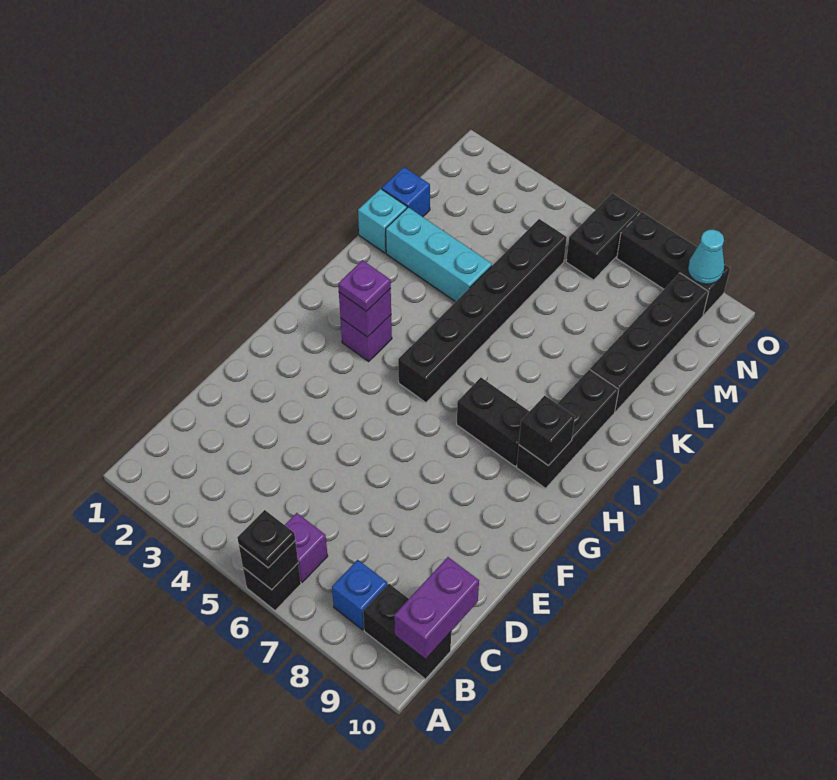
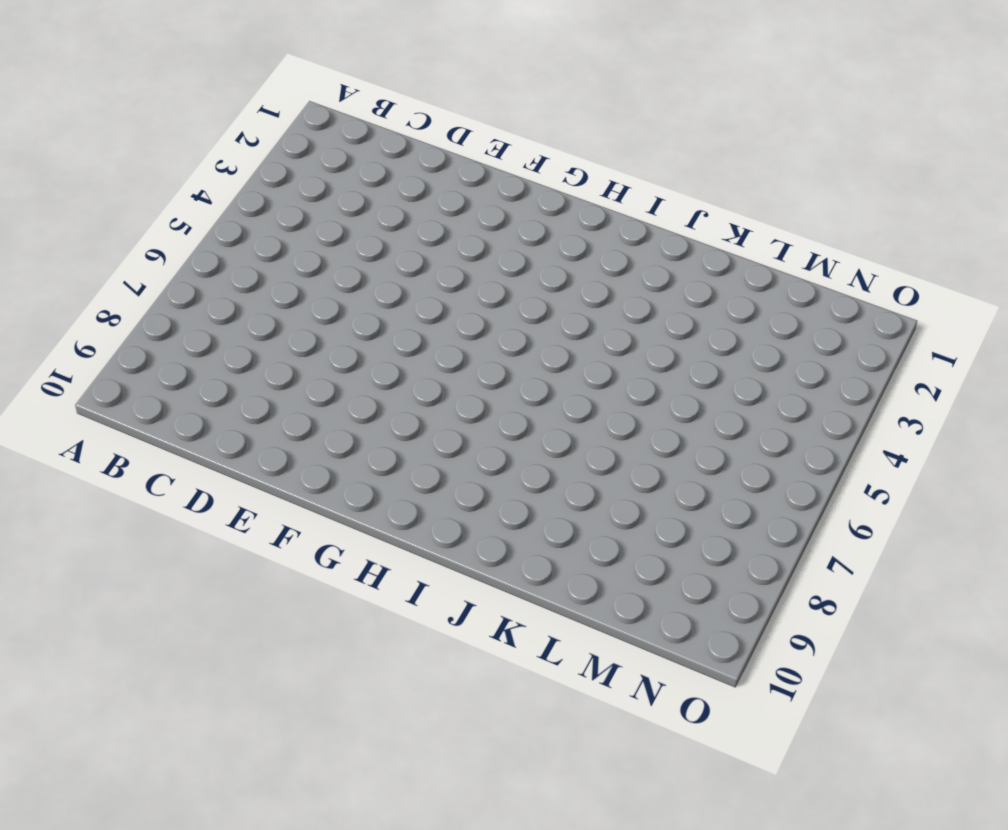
none -> black brick A6 level 1
none -> purple brick B6 level 1
none -> blue brick B8 level 1

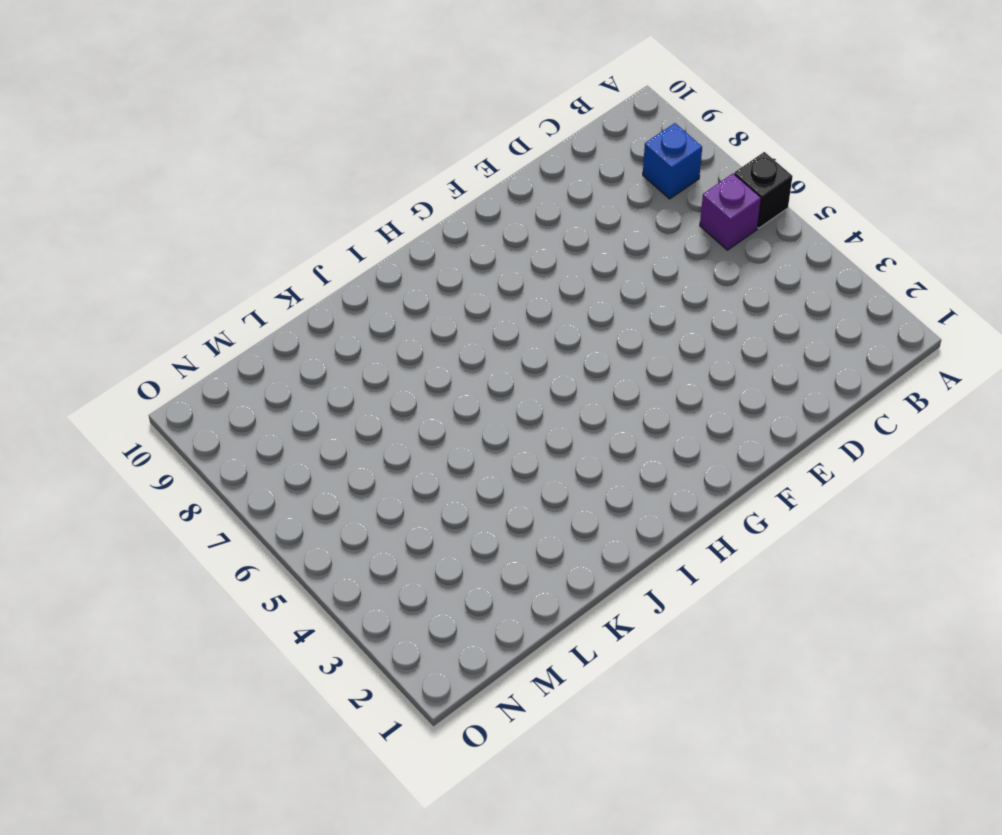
none -> black brick B9:B10 level 1
none -> purple brick H3 level 1
none -> black brick H5:M5 level 1

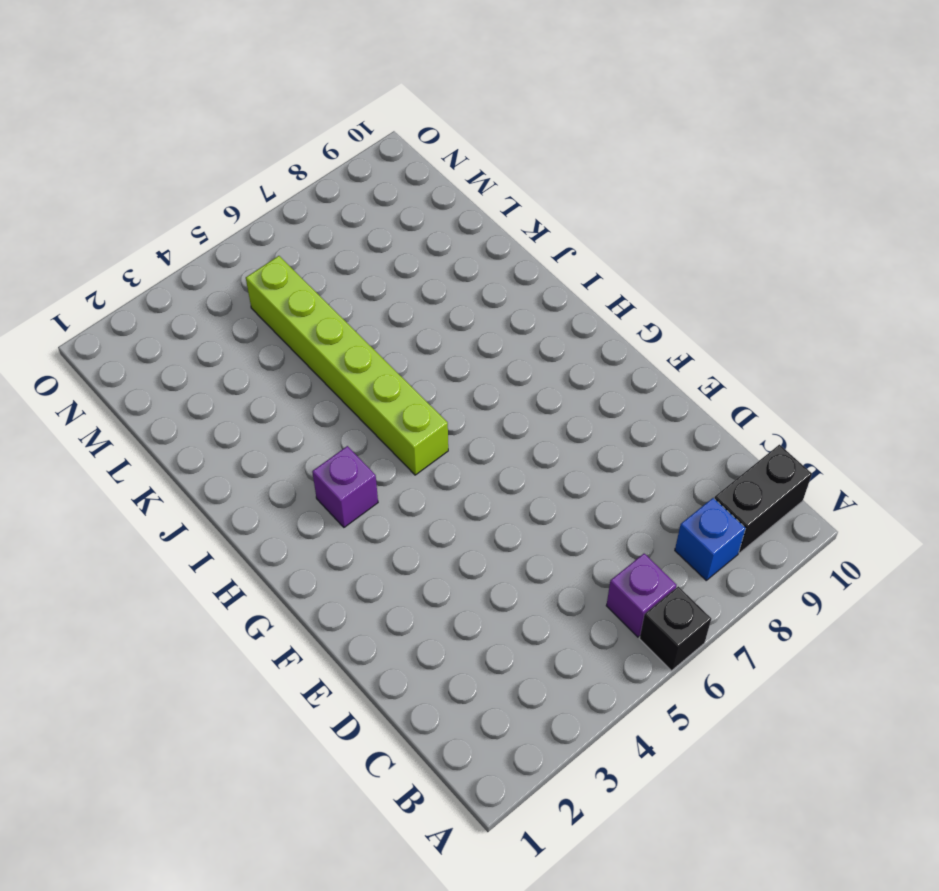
lime brick H5:M5 level 1 -> black brick H5:M5 level 1
none -> black brick H7:H8 level 1
none -> black brick H9:J9 level 1
none -> cyan brick K1 level 1

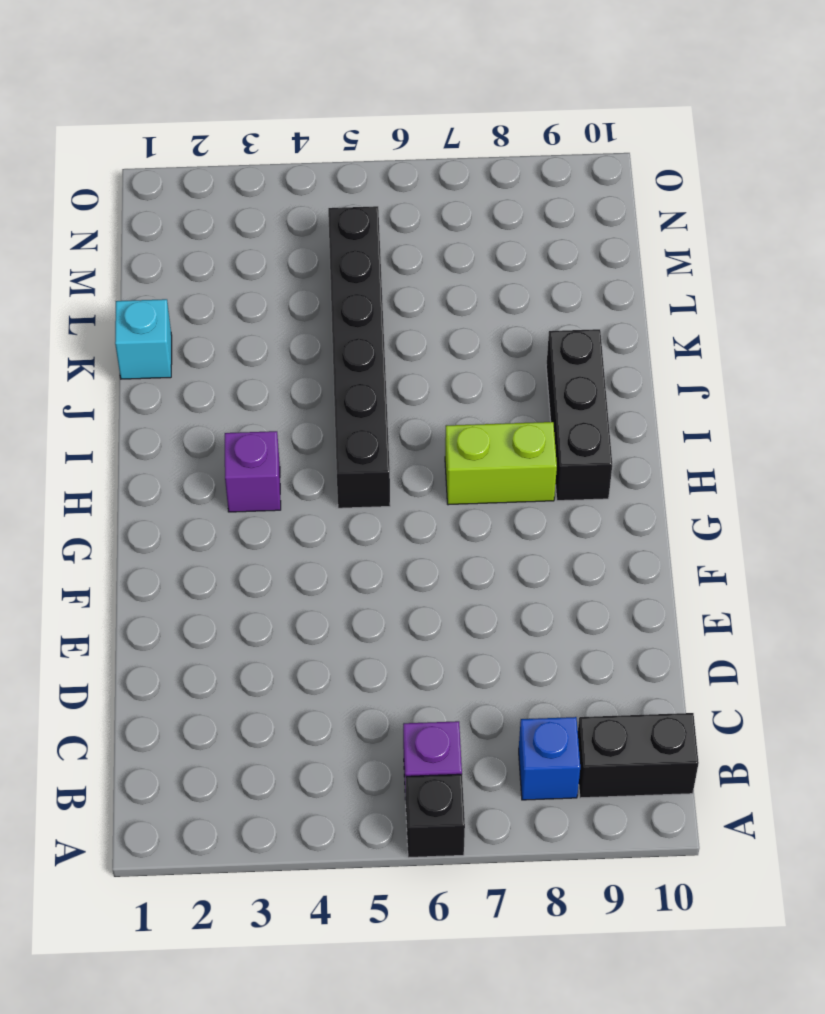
lime brick H7:H8 level 1 -> black brick H7:H8 level 1
none -> cyan brick K2:K4 level 1
none -> black brick K9:N9 level 1
none -> blue brick L1 level 1

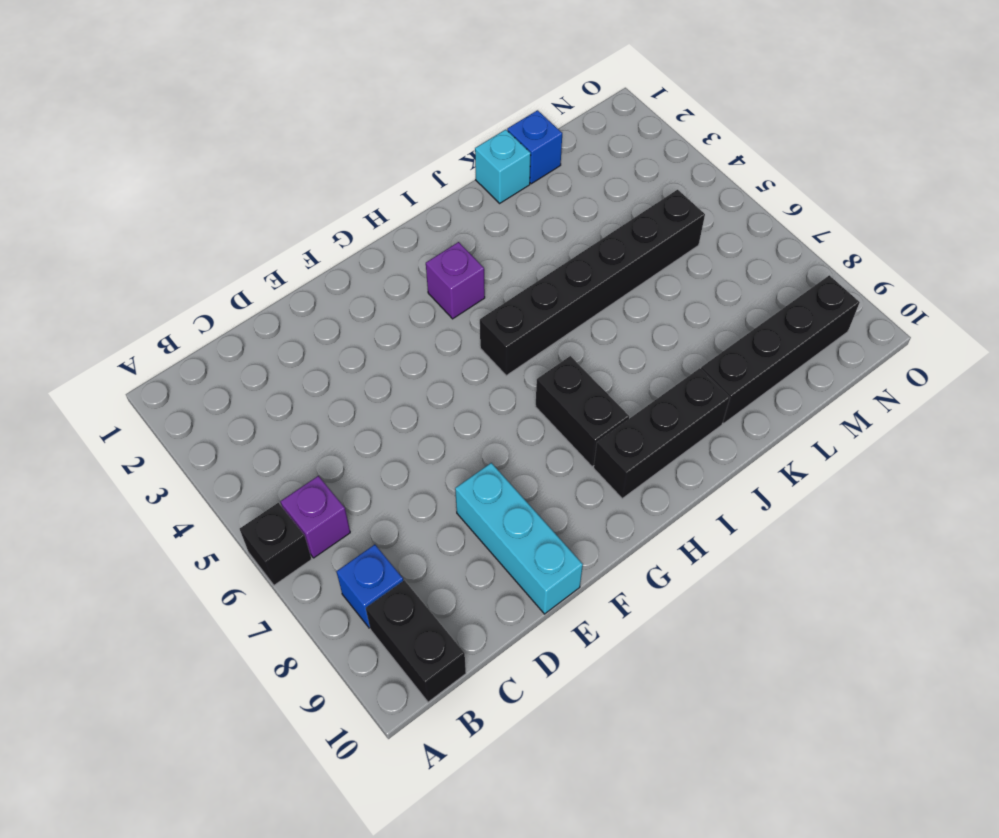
cyan brick E8:E10 level 1 -> cyan brick K2:K4 level 1
none -> black brick N6:O6 level 1
none -> black brick O7:O9 level 1
none -> black brick A6 level 2

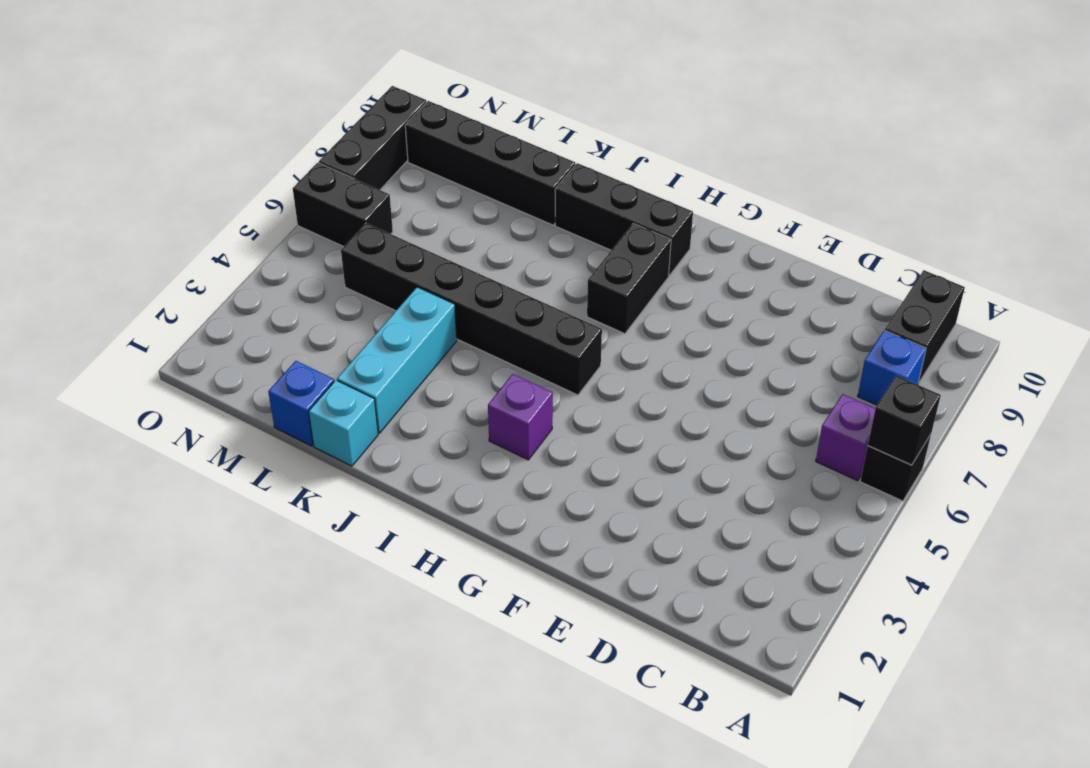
none -> purple brick B10:C10 level 2
none -> purple brick H3 level 2
none -> black brick H9 level 2

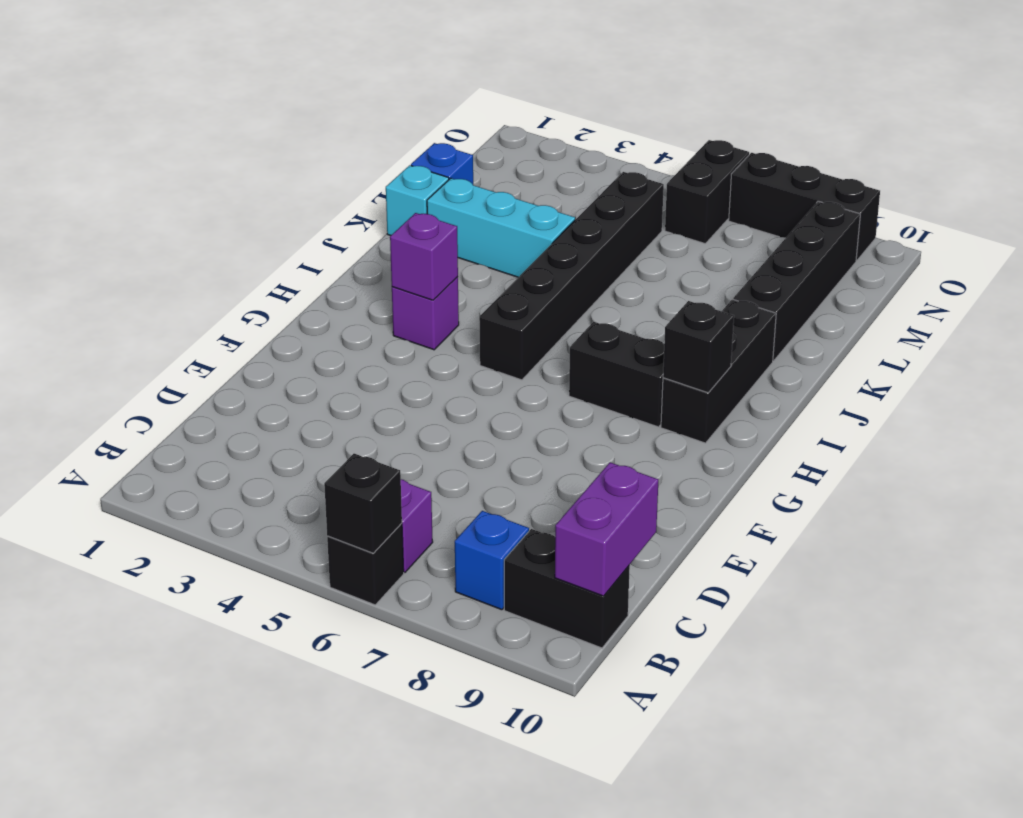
none -> cyan cone O9 level 2
none -> black plate A6 level 3
none -> purple plate H3 level 3

